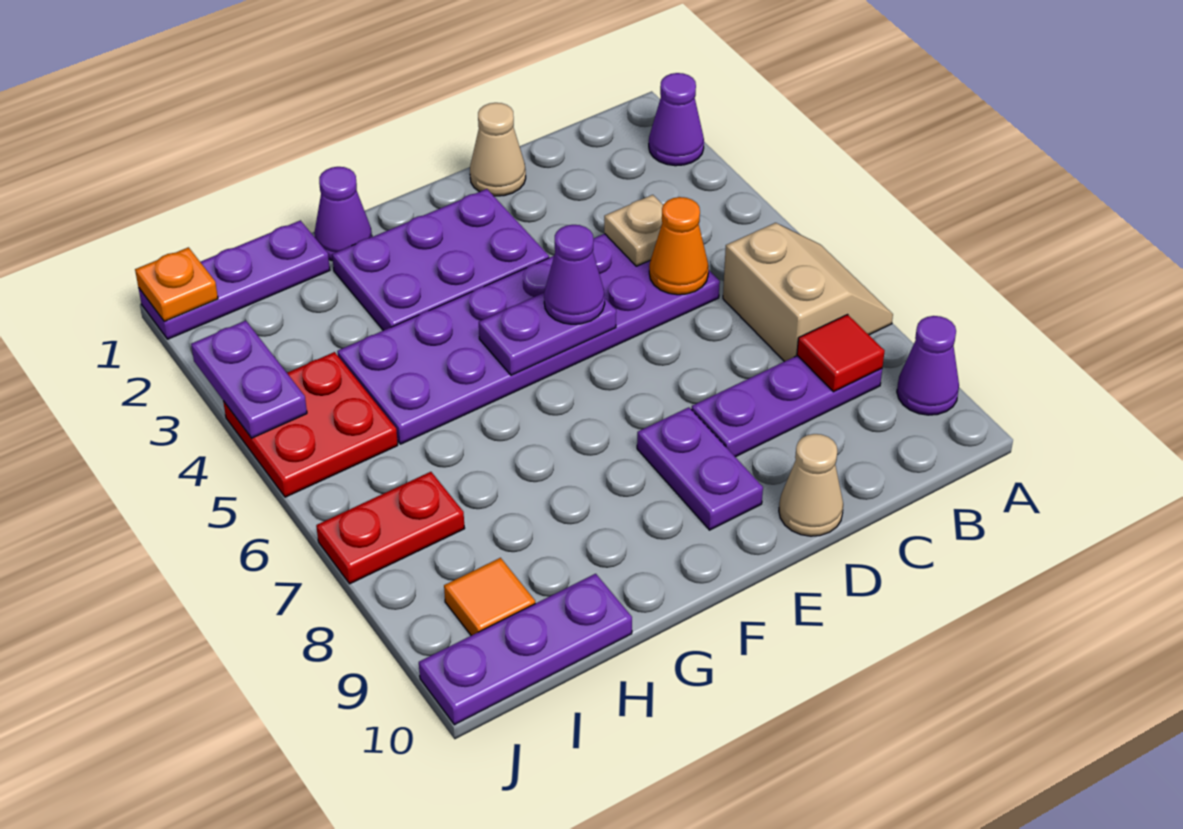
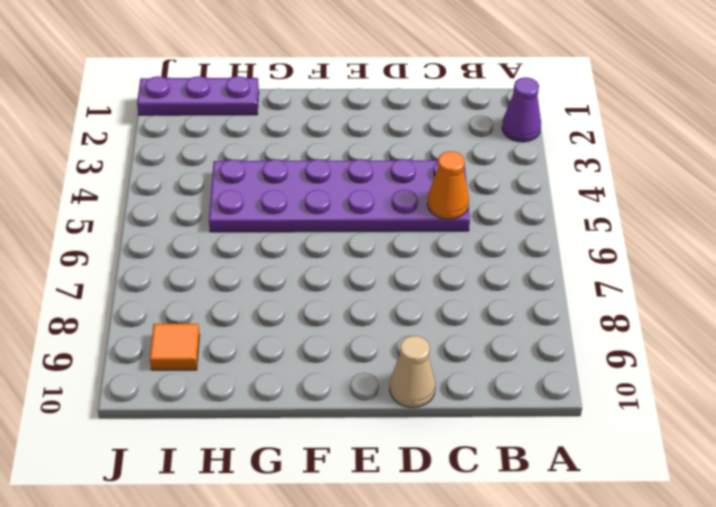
none -> tan slope A6:B7 level 1 top B
none -> purple cone A9 level 1
none -> purple plate B8:D8 level 1

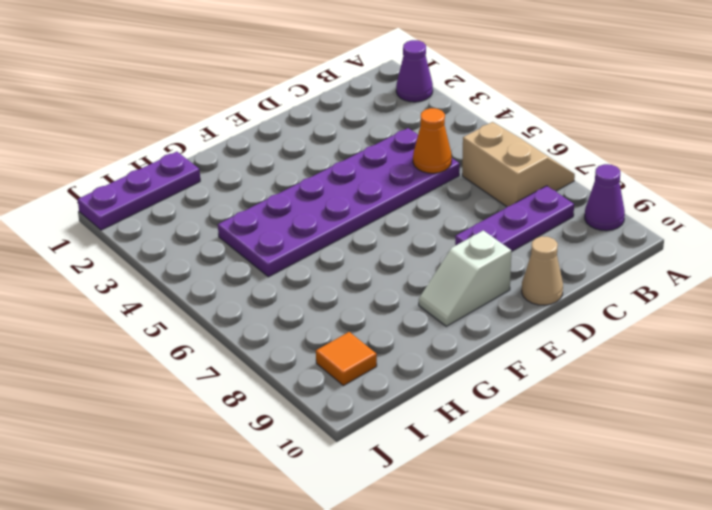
white slope E9:F9 level 1 top E -> purple plate E8:E9 level 1
none -> tan cone D1 level 1
none -> purple plate E2:G3 level 1
none -> purple cone G1 level 1

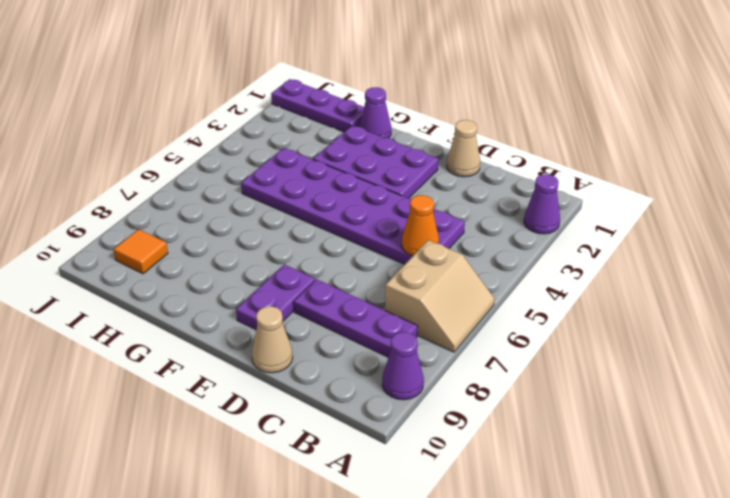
none -> purple plate H10:J10 level 1
none -> red plate I4:J5 level 1
none -> red plate I7:J7 level 1

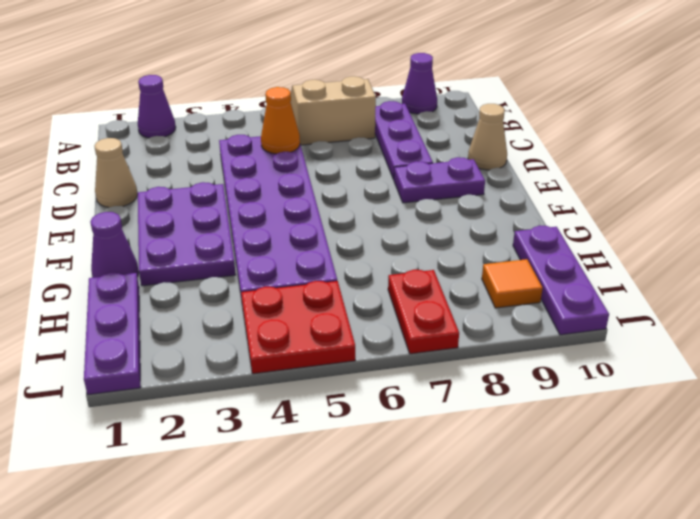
none -> red tile B8 level 2
none -> tan plate C4 level 2
none -> purple plate E5:F5 level 2

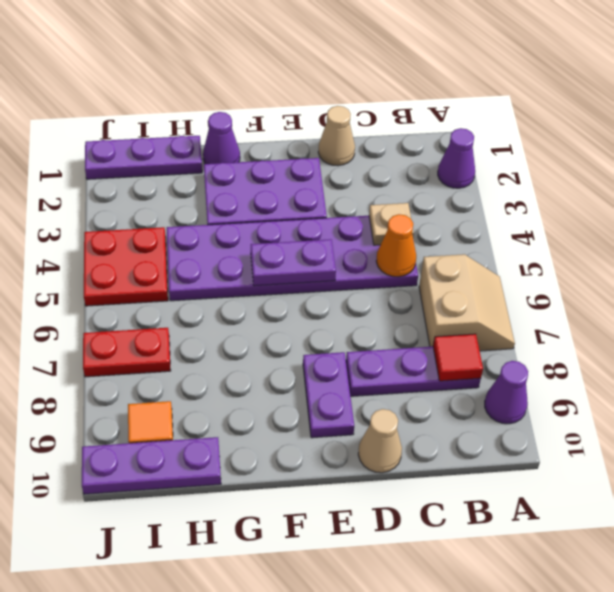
none -> orange plate J1 level 2
none -> purple plate J3:J4 level 2
none -> purple cone E5 level 3

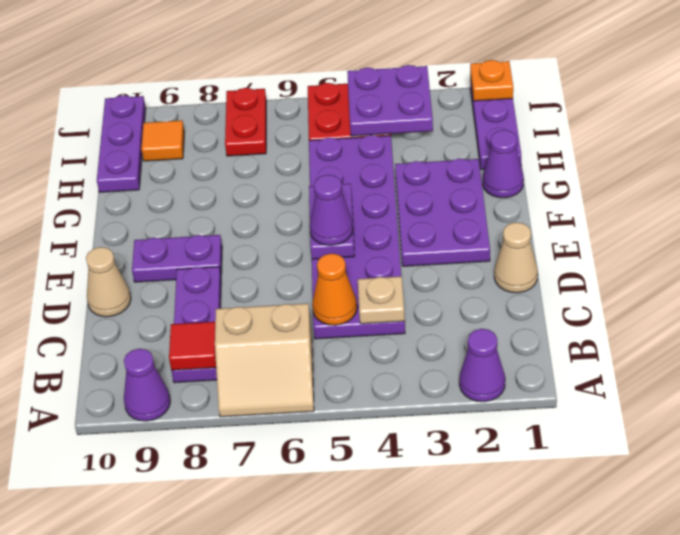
purple plate I3:J4 level 2 -> purple plate J3:J4 level 2

